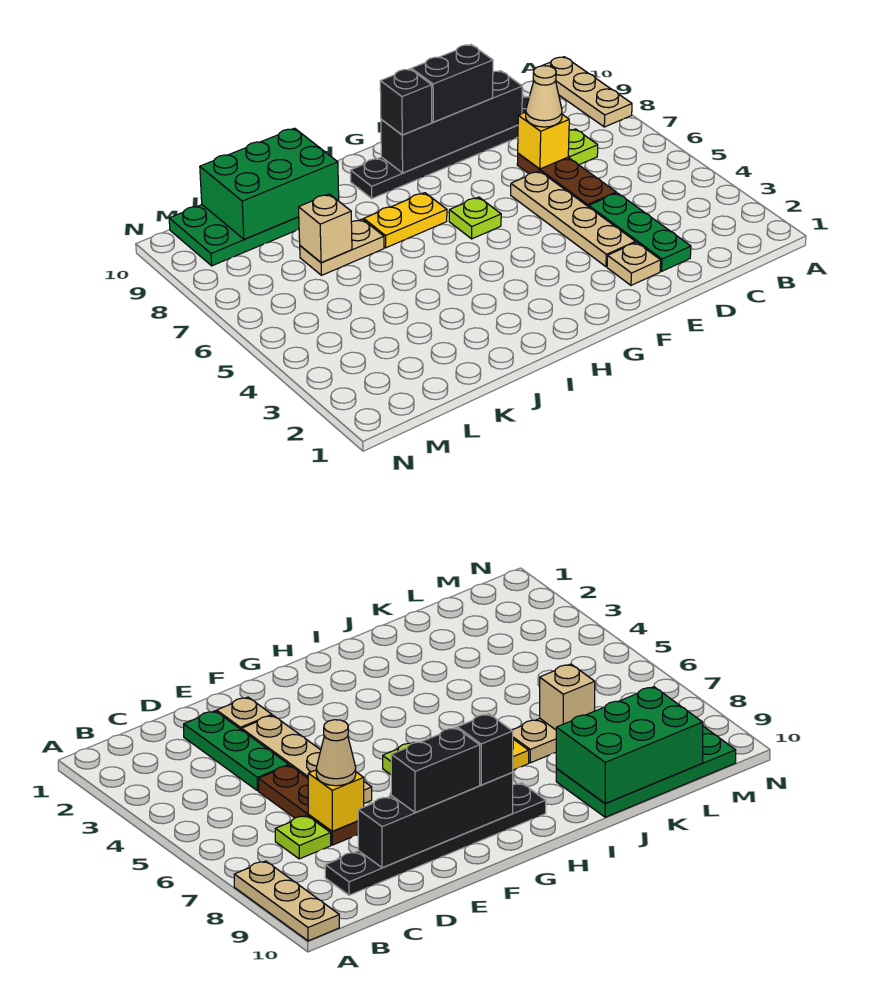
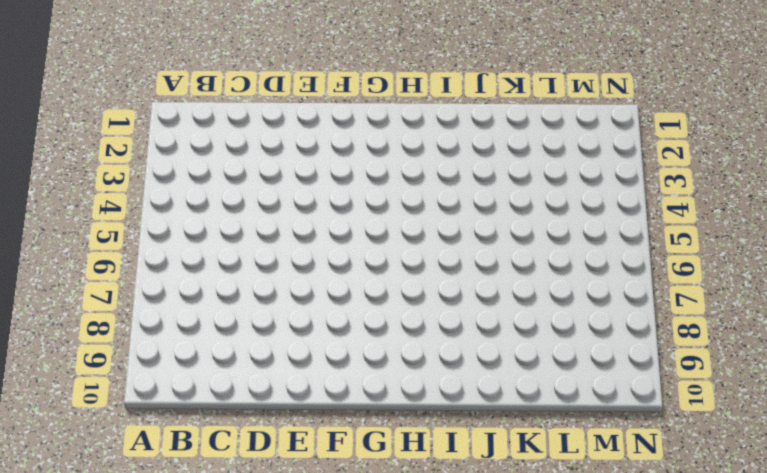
none -> tan plate A8:A10 level 1
none -> lime plate C7 level 1
none -> black plate C9:H9 level 1

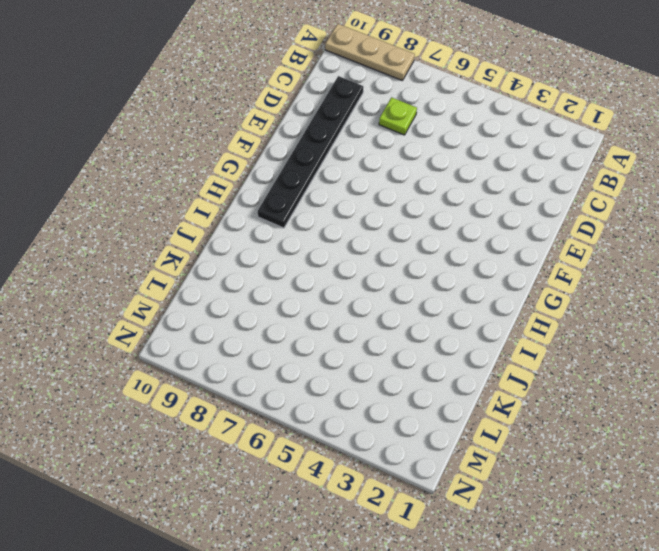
none -> green plate D2:D4 level 1
none -> brown plate D5:D7 level 1
none -> tan plate E2 level 1

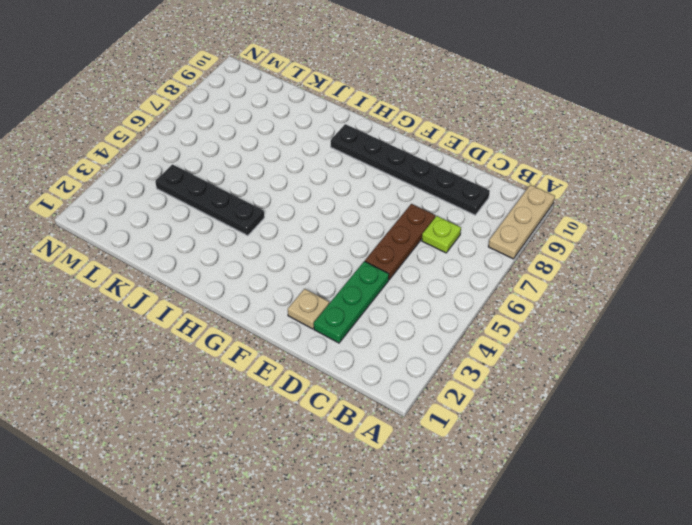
black plate I4:L4 level 1 -> none
none -> tan plate E3:E6 level 1
none -> lime plate G6 level 1
none -> yellow plate H7:I7 level 1

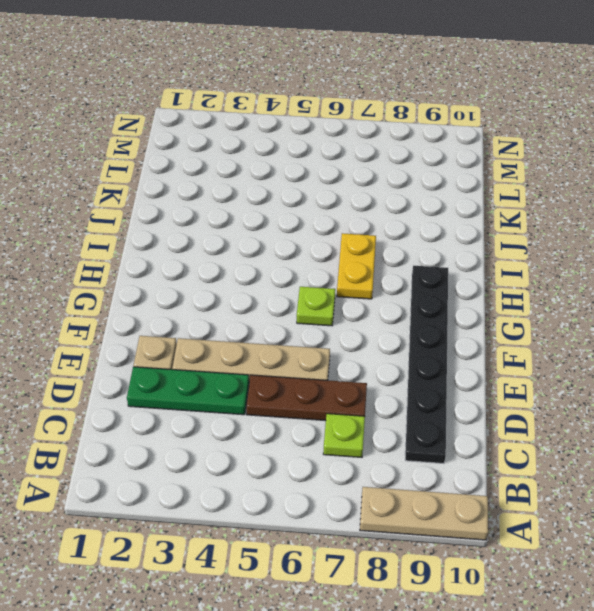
none -> tan plate J7:K7 level 1
none -> green plate J9:M10 level 1
none -> yellow brick D7 level 2

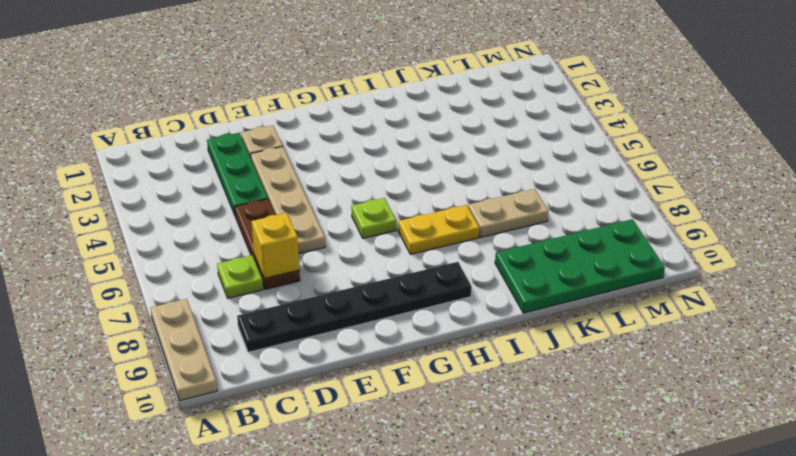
none -> black brick D9:G9 level 2
none -> green brick J9:L10 level 2
none -> tan brick K7 level 2

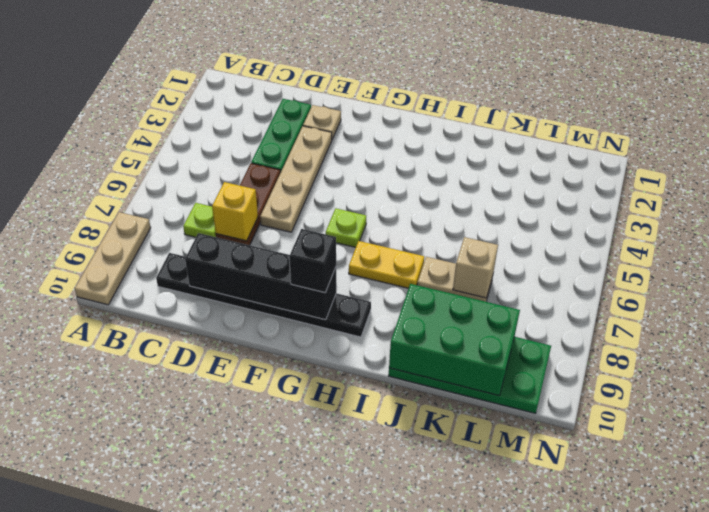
none -> tan cone D7 level 3
none -> black brick E9:F9 level 3

